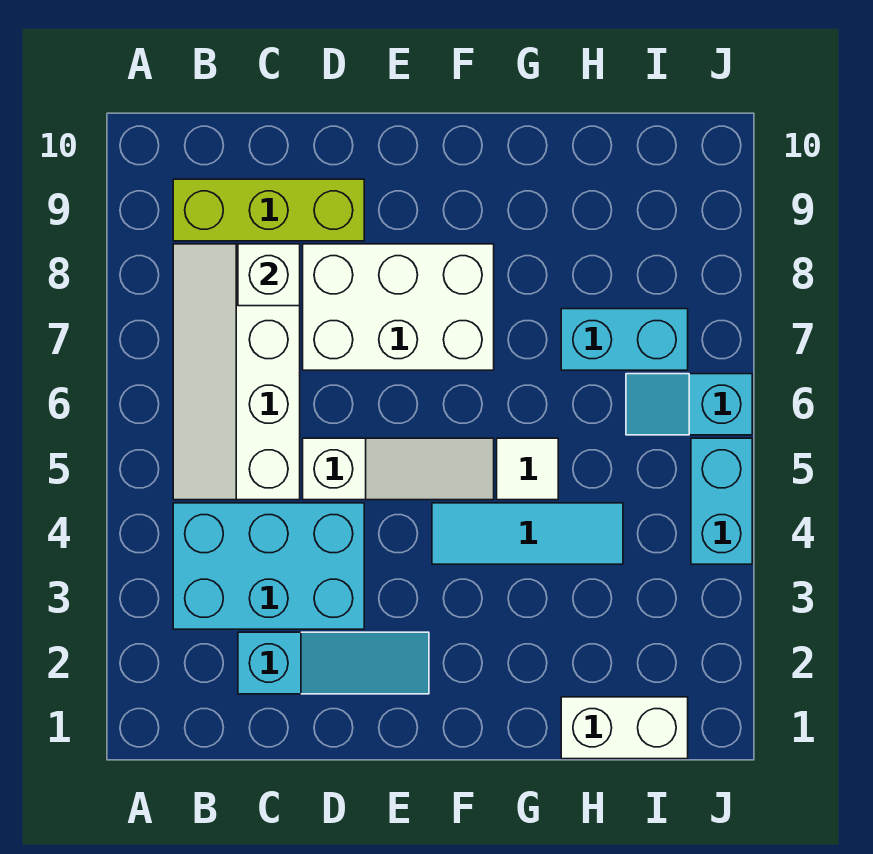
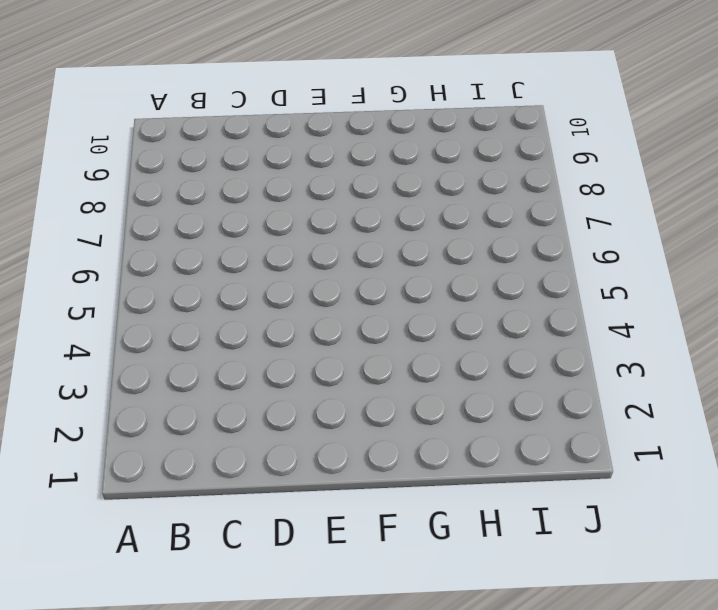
none -> cyan brick B3:D4 level 1
none -> white slope B5:C8 level 1 top C
none -> lime brick B9:D9 level 1

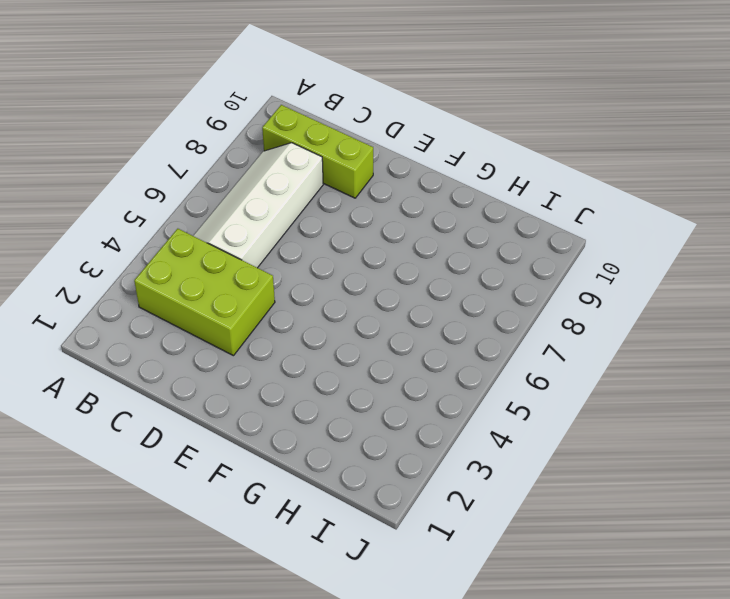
lime brick B3:D4 level 1 -> cyan brick B3:D4 level 1
none -> cyan slope C2:E2 level 1 top C
none -> white slope D5:F5 level 1 top D
none -> white brick D7:F8 level 1

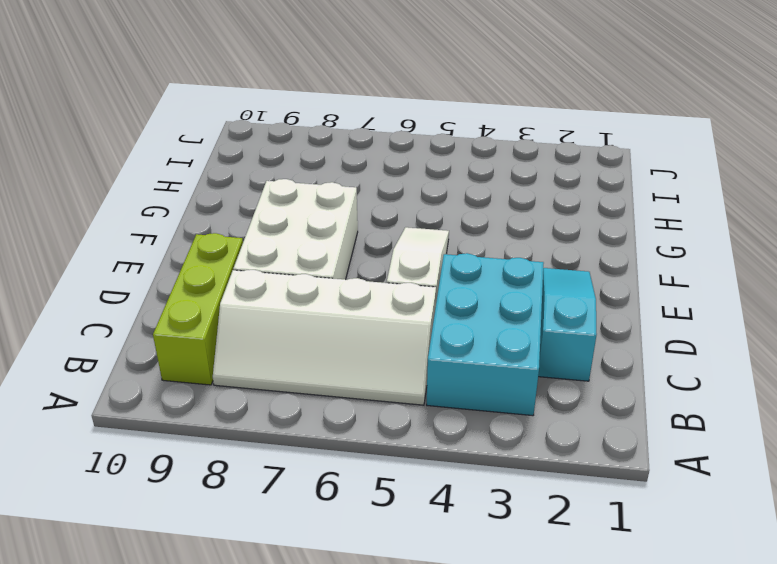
none -> cyan tile F4:H4 level 1
none -> white tile G5 level 1
none -> white brick H1:I1 level 1

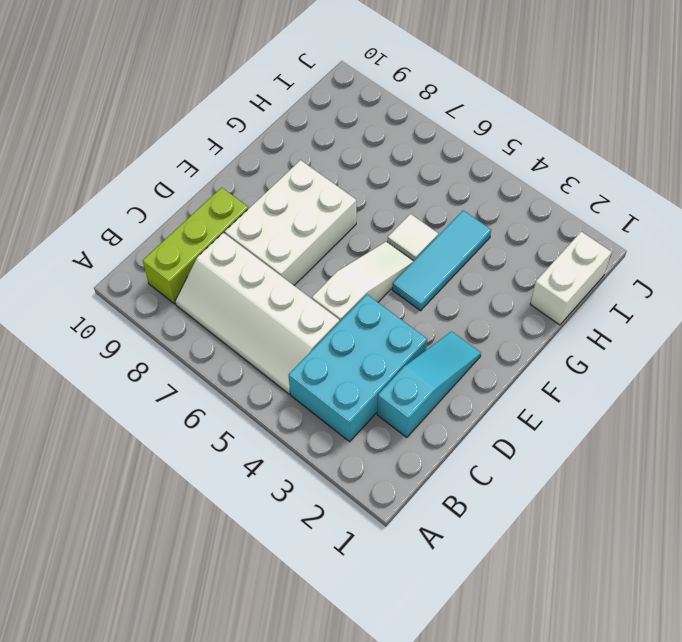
none -> cyan brick H7:I7 level 1
none -> cyan slope I6:J6 level 1 top J
none -> cyan brick J4:J5 level 1

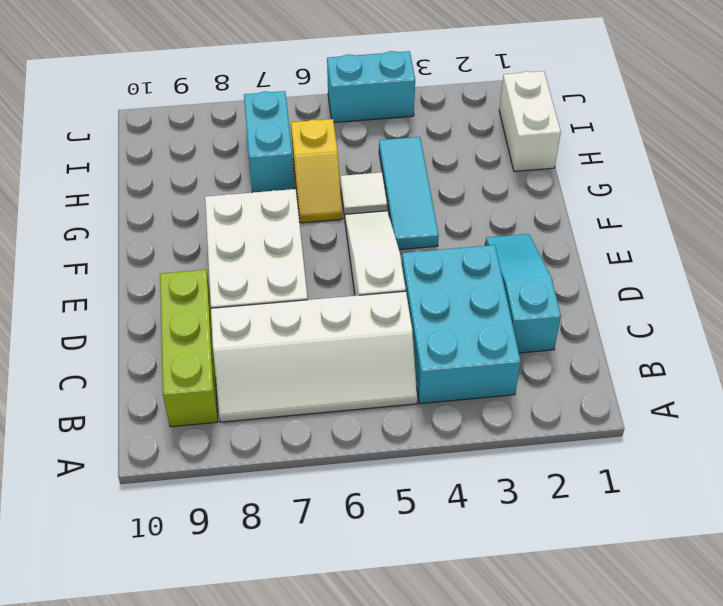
yellow slope G6:H6 level 1 top H -> none
none -> cyan slope I6:J6 level 1 top J
none -> white brick C8 level 2

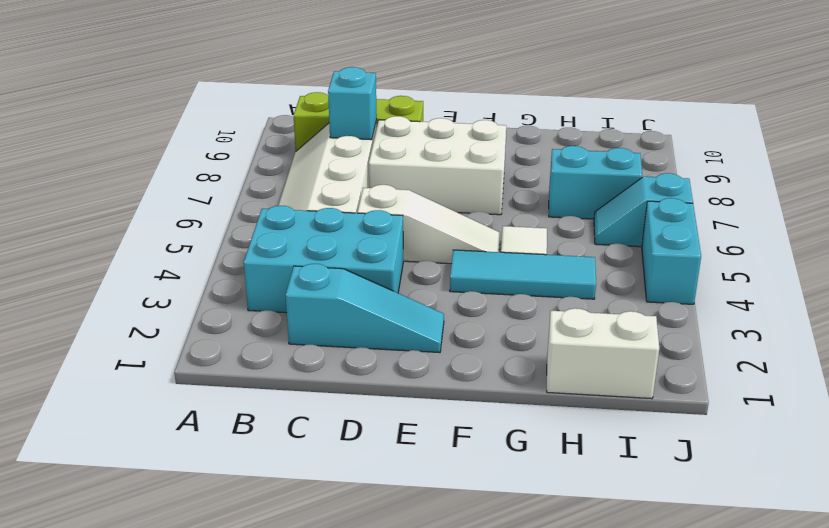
cyan brick C8 level 2 -> white brick C8 level 2

